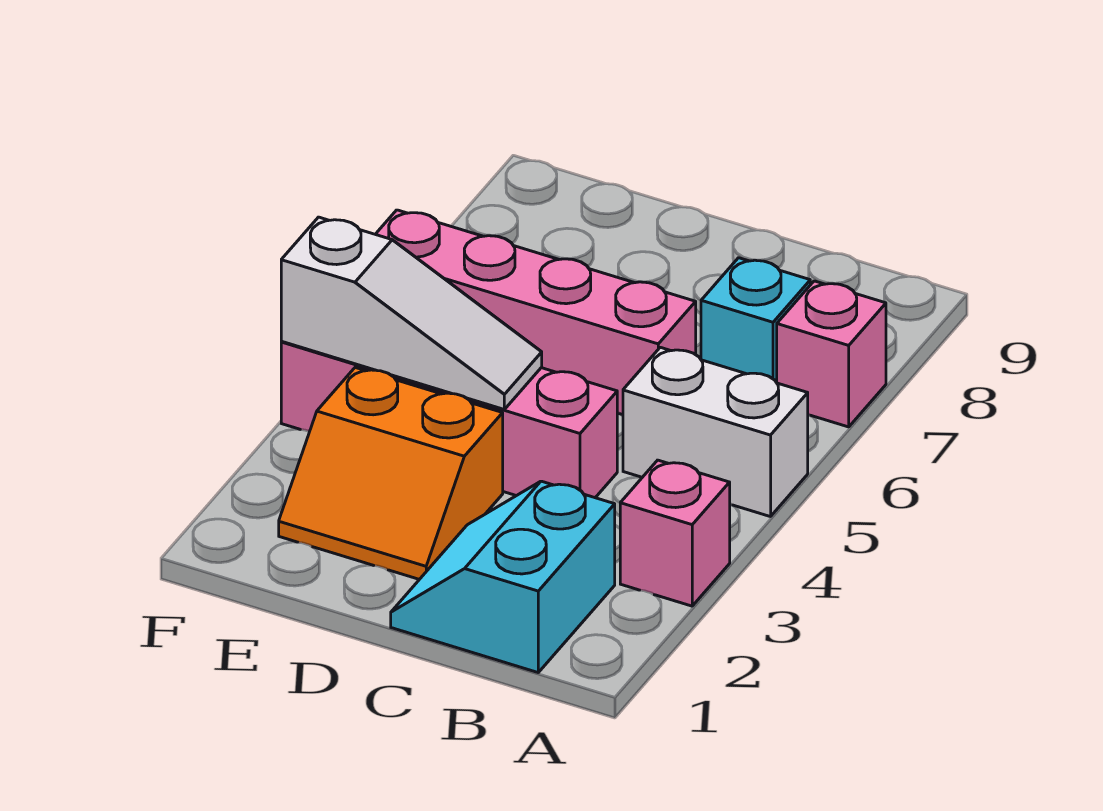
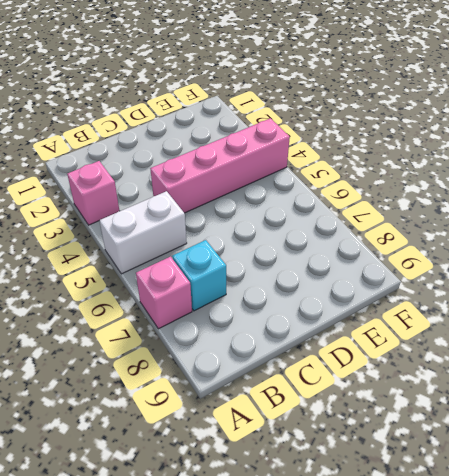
none -> cyan slope B1:C2 level 1 top B
none -> pink brick C6:F6 level 1

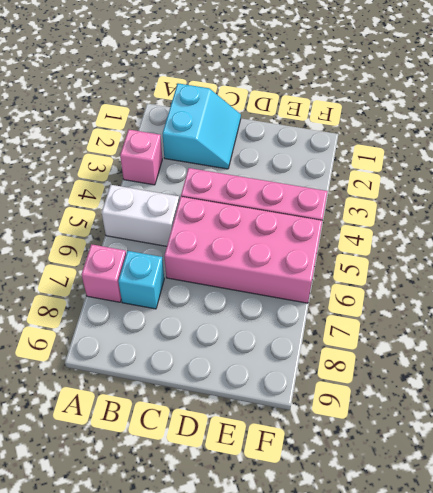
pink brick C5:F6 level 1 -> pink brick C6:F6 level 1
none -> orange slope D2:E3 level 1 top 3
none -> white slope D4:F4 level 2 top F

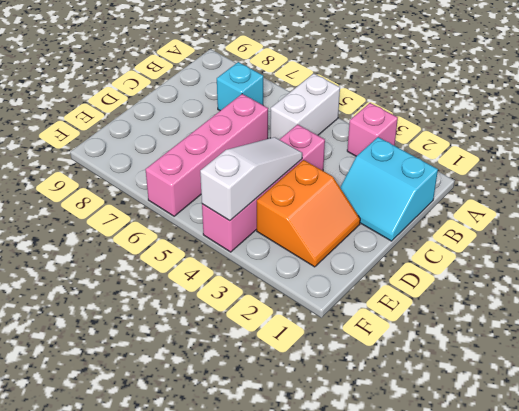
none -> pink brick A7 level 1

